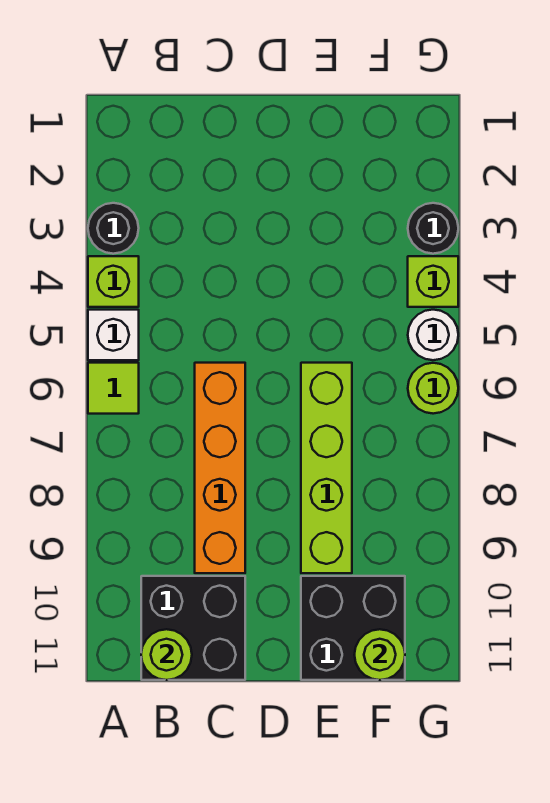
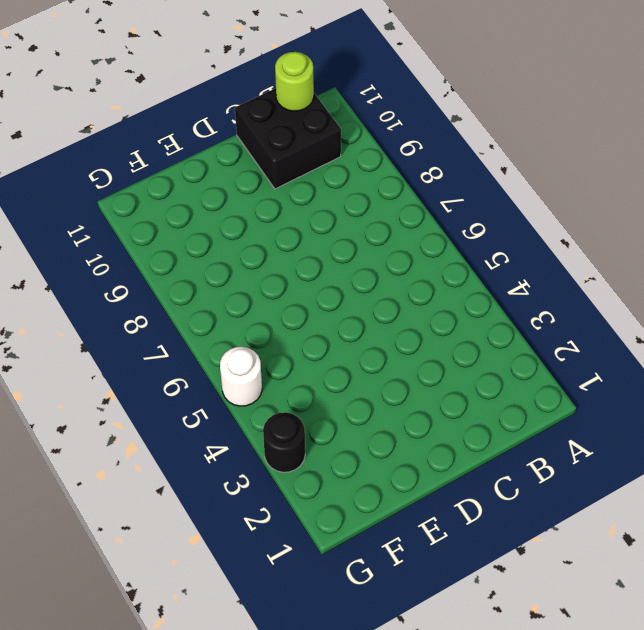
none -> black round brick A3 level 1
none -> lime brick A4 level 1
none -> white brick A5 level 1

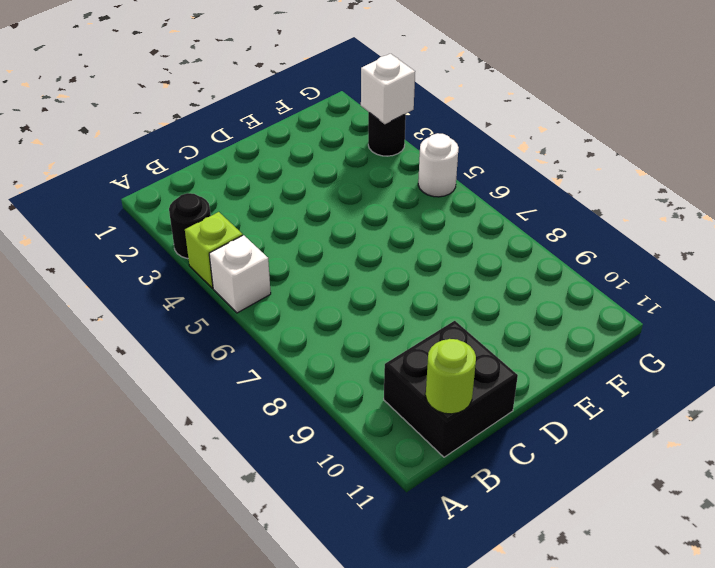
white brick G3 level 2 -> none
none -> lime tile A6 level 1
none -> orange brick C6:C9 level 1
none -> lime brick E6:E9 level 1

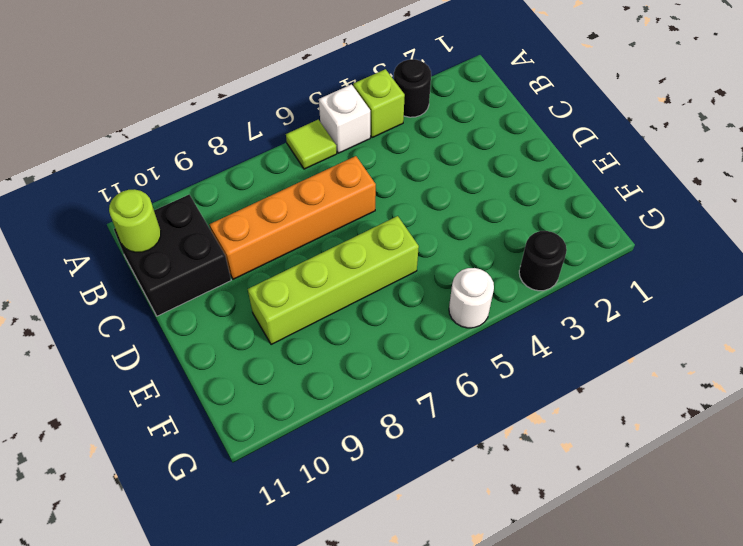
none -> black brick E10:F11 level 1
none -> lime brick G4 level 1
none -> lime round brick G6 level 1

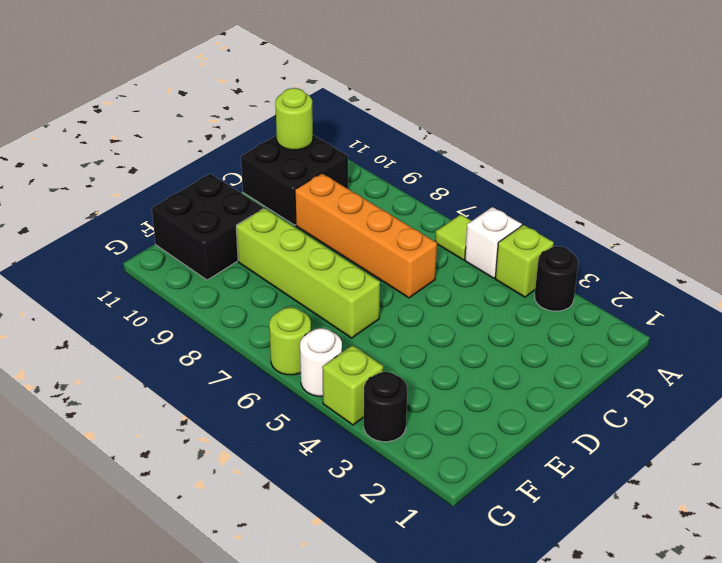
none -> lime round brick F11 level 2

